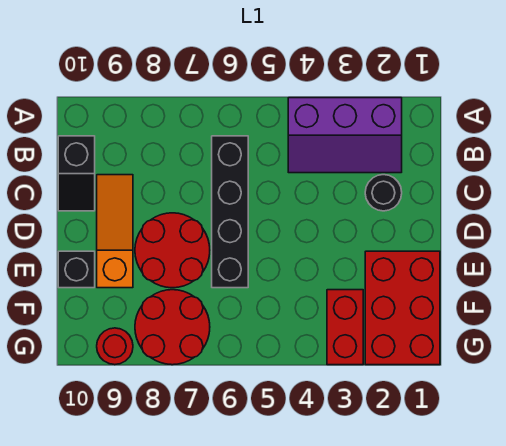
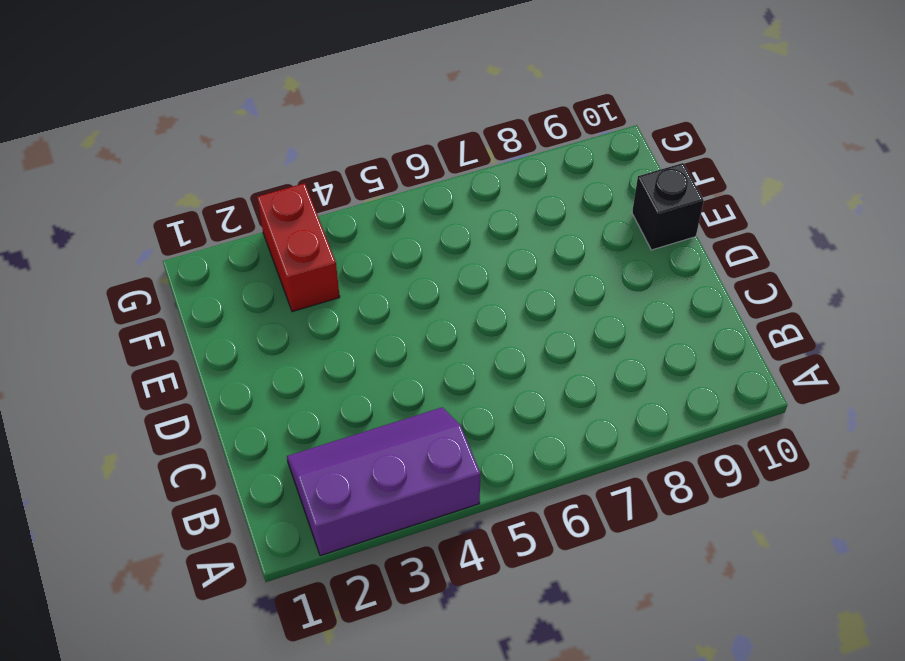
none -> black brick B6:E6 level 1
none -> black slope B10:C10 level 1 top B

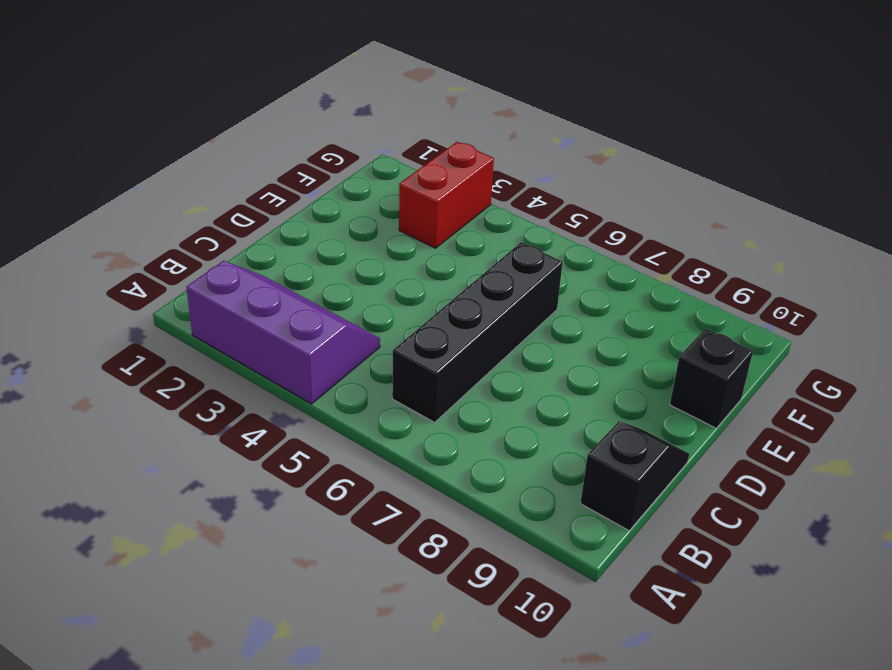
none -> black round brick C2 level 1
none -> orange slope C9:E9 level 1 top E

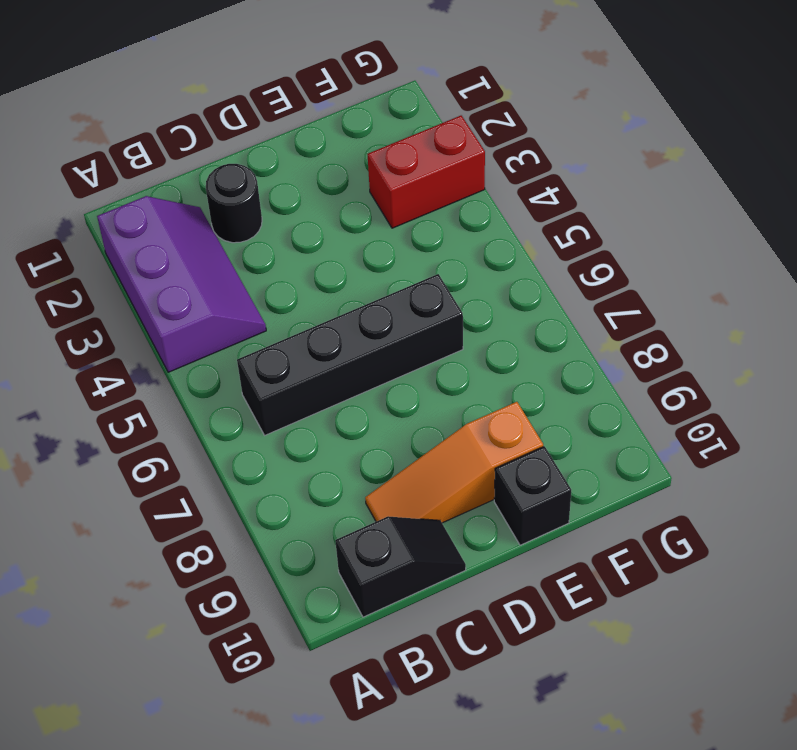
none -> red round brick D7:E8 level 1
none -> red brick E1:G2 level 1

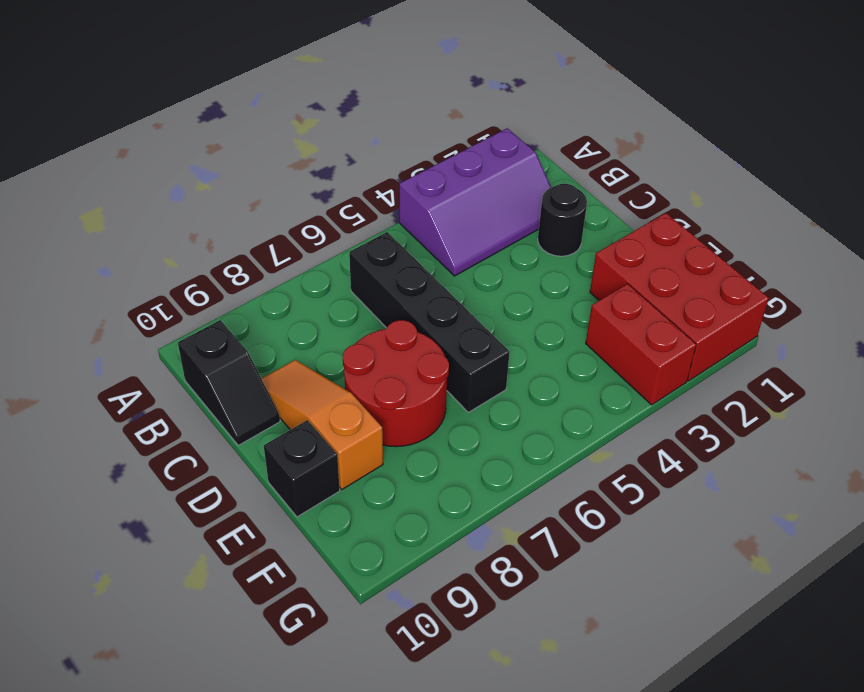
none -> red round brick F7:G8 level 1
none -> red round brick G9 level 1

